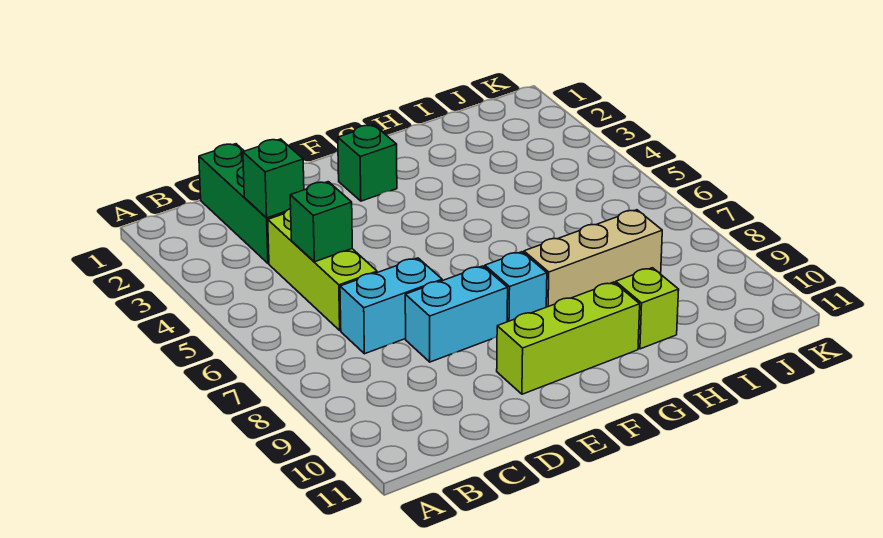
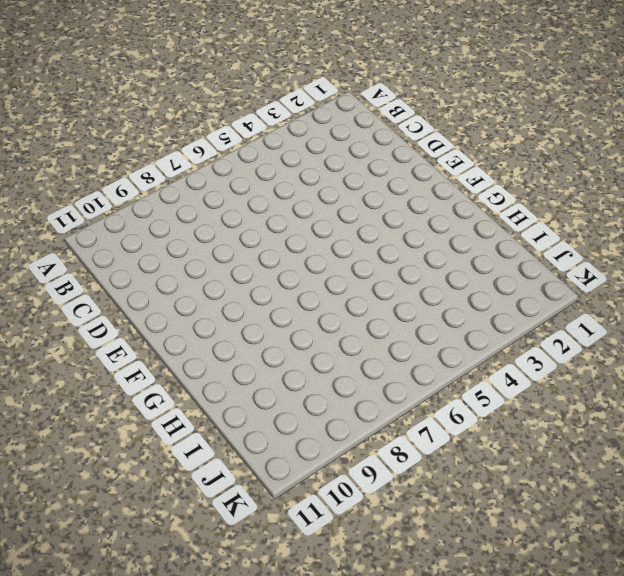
none -> green brick C1:C3 level 1
none -> lime brick C4:C6 level 1

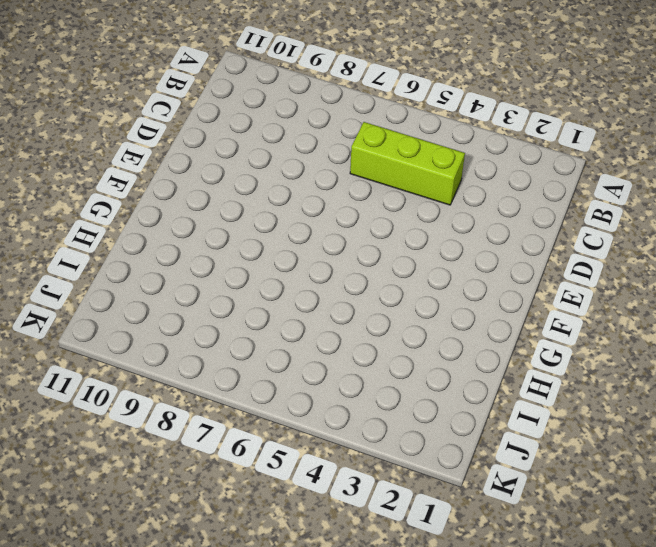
none -> green brick C1:C3 level 1
none -> cyan brick C7:D7 level 1

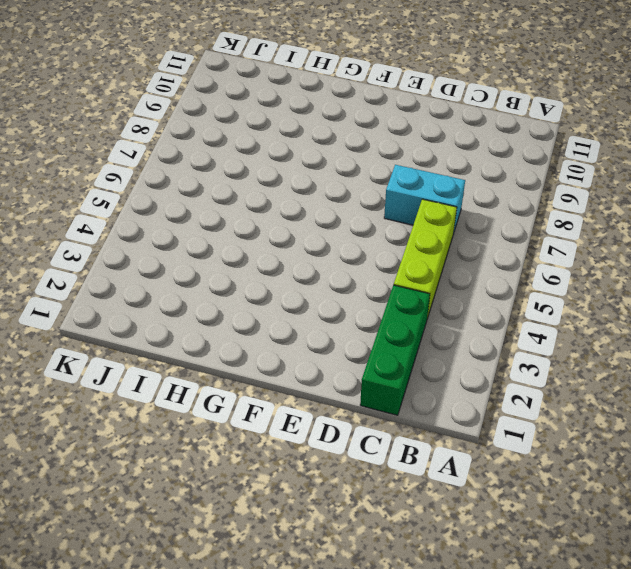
none -> cyan brick D8:E8 level 1
none -> lime brick E10:G10 level 1

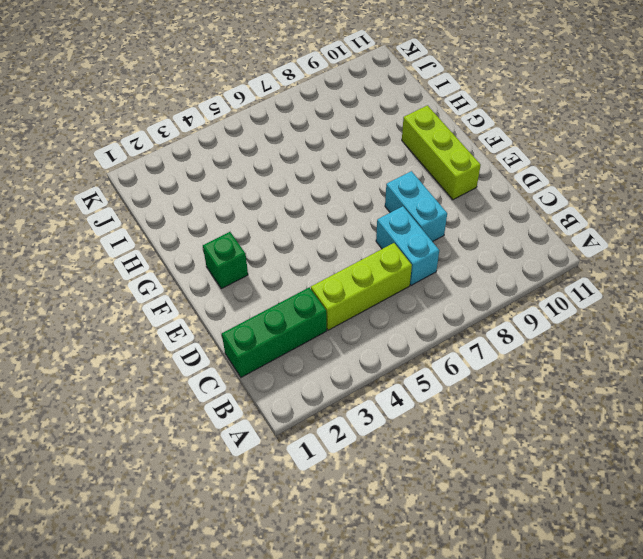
none -> cyan brick F8 level 1
none -> tan brick G8:I8 level 1

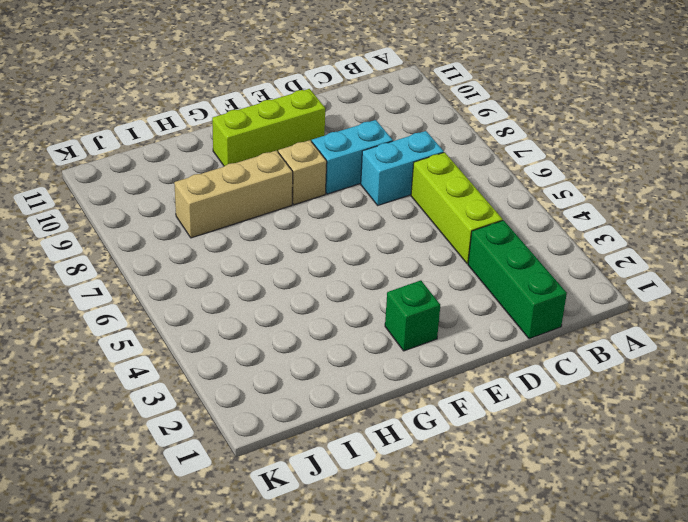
tan brick F8 level 1 -> cyan brick F8 level 1
none -> lime brick H10 level 1
none -> green brick C3 level 2

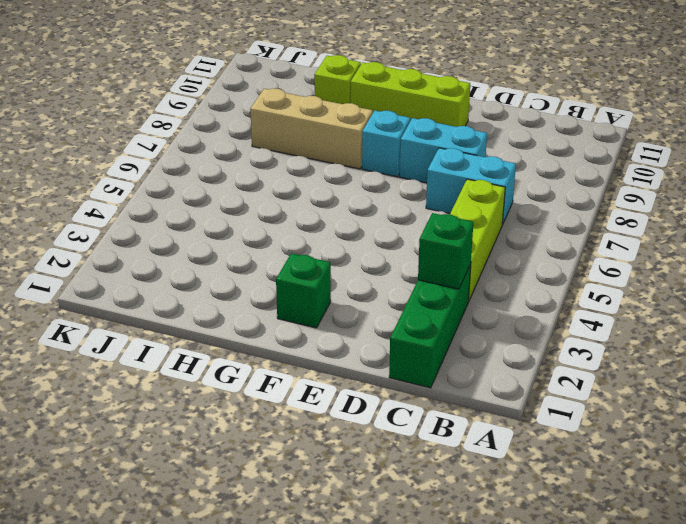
none -> green brick C5 level 2

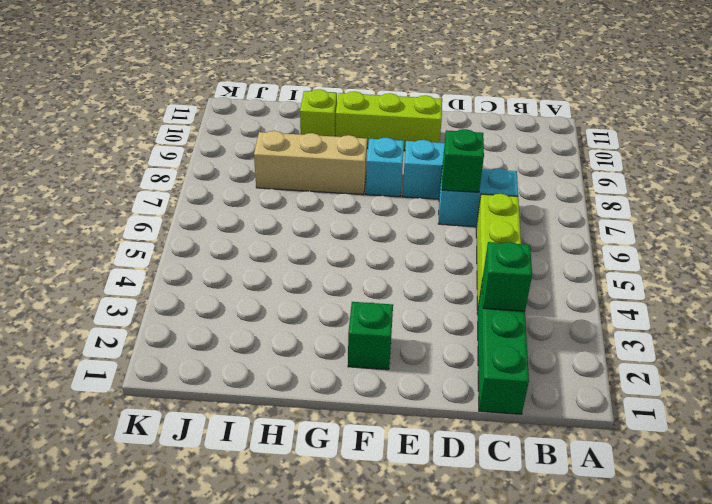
green brick D7 level 2 -> green brick C5 level 2

